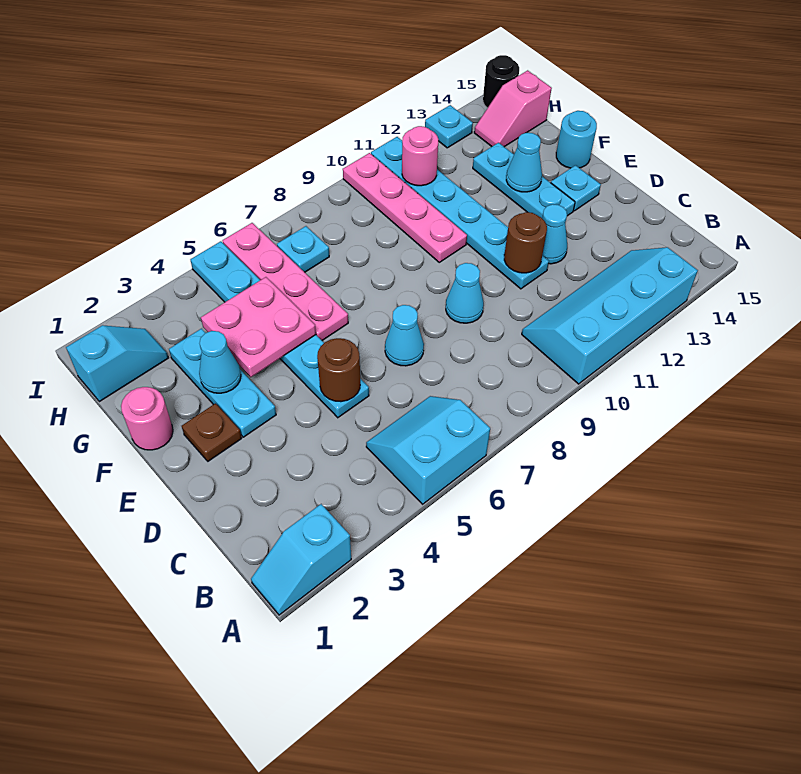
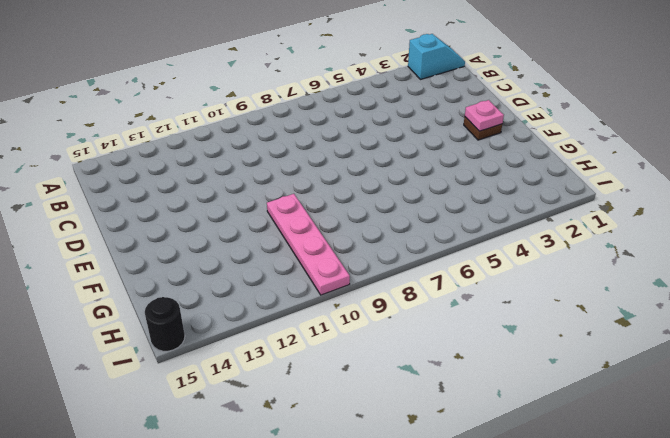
pink plate E2 level 2 -> none
none -> cyan slope A5:B6 level 1 top A
none -> cyan slope A10:B13 level 1 top A
none -> cyan plate D5:I5 level 1

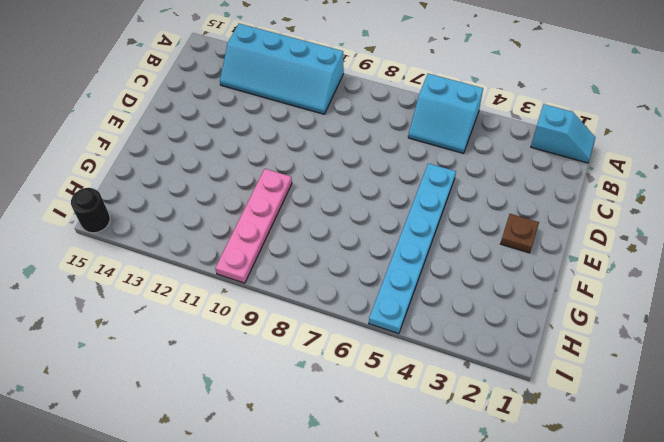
none -> cyan cone D7 level 1
none -> cyan cone D9 level 1
none -> cyan plate D11:I11 level 1

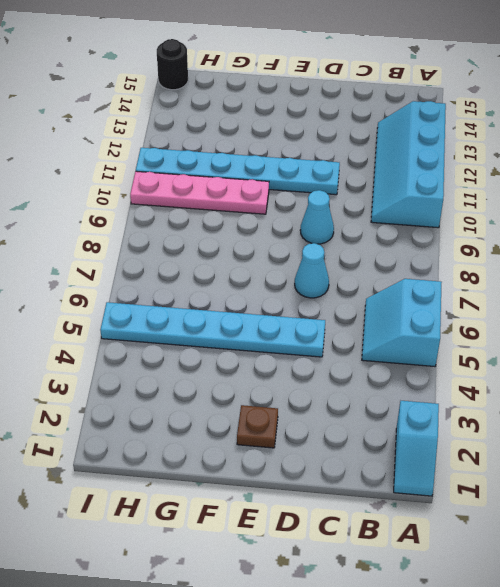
none -> cyan cone D12 level 1
none -> cyan plate E3:G3 level 1
none -> cyan plate E13:G13 level 1

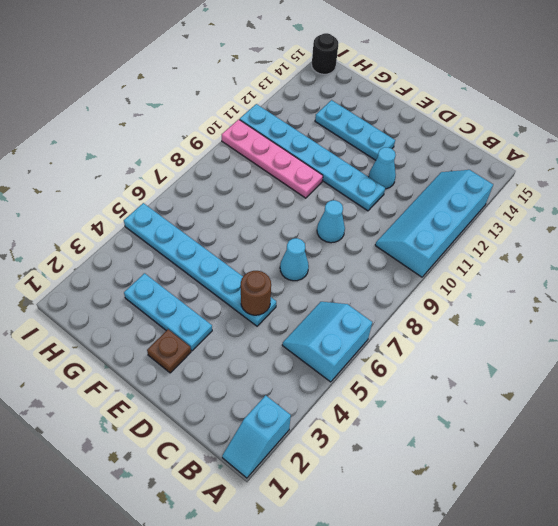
none -> cyan plate E14 level 1
none -> pink round brick F1 level 1
none -> pink plate F6:I6 level 1

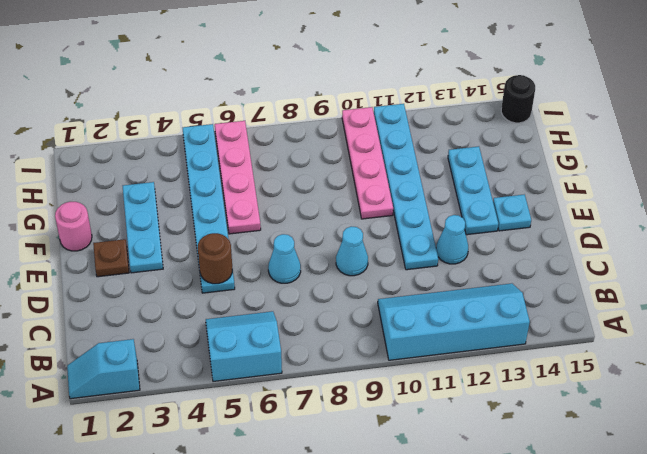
none -> cyan round brick F15 level 1
none -> cyan slope H1:H2 level 1 top 1
none -> cyan plate H7 level 1

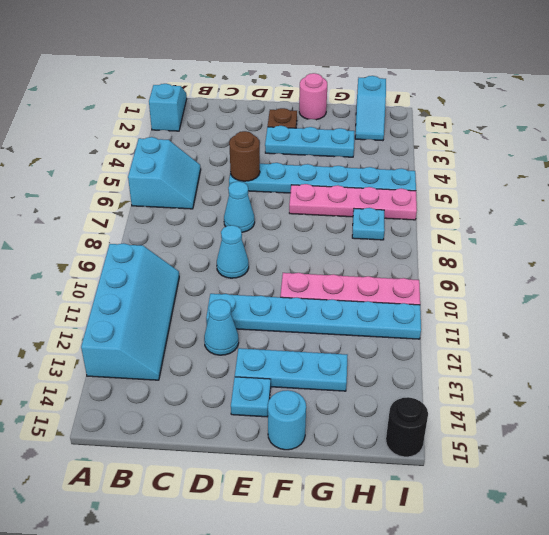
none -> pink slope H14:H15 level 1 top 15
none -> cyan plate I13 level 1
none -> brown round brick D11 level 2

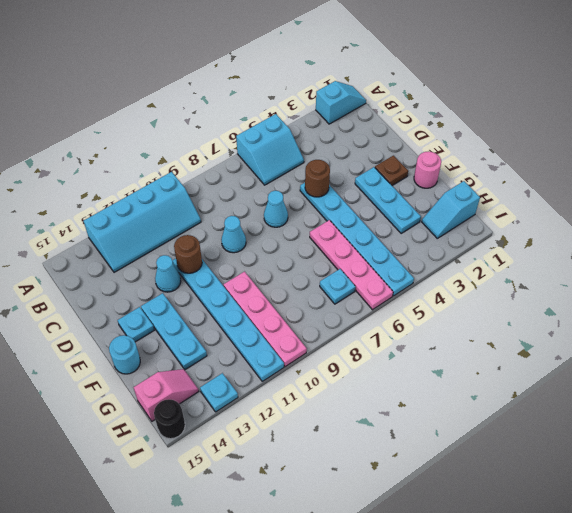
none -> cyan cone F3 level 2
none -> pink plate F4:G5 level 2
none -> cyan cone F13 level 2

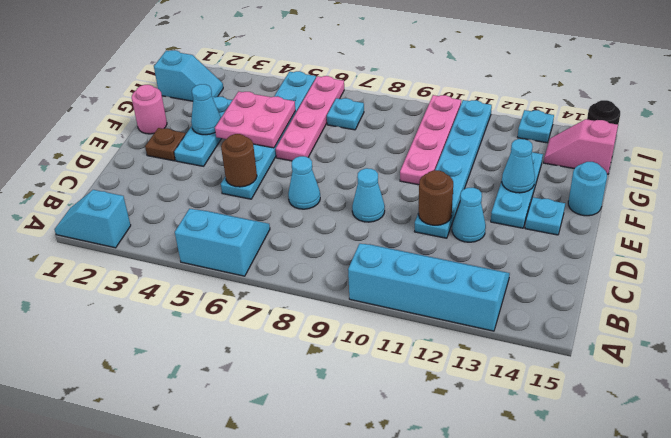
none -> pink round brick H11 level 2

